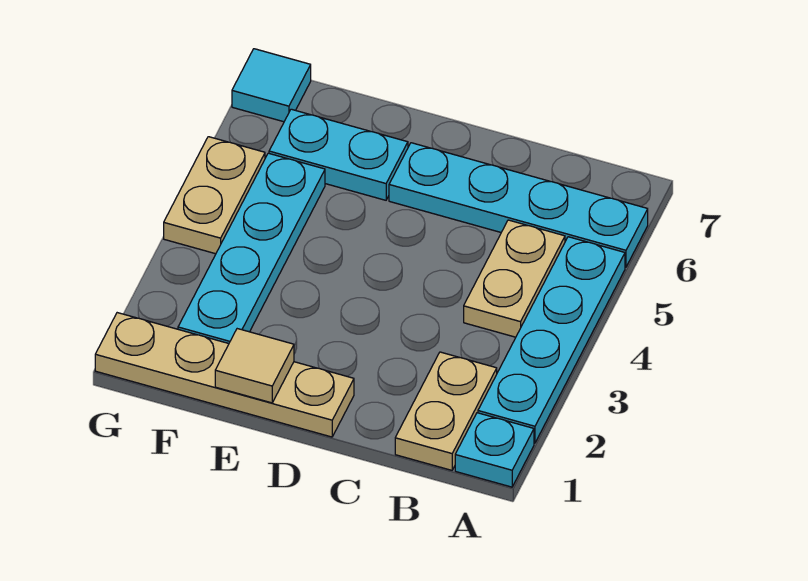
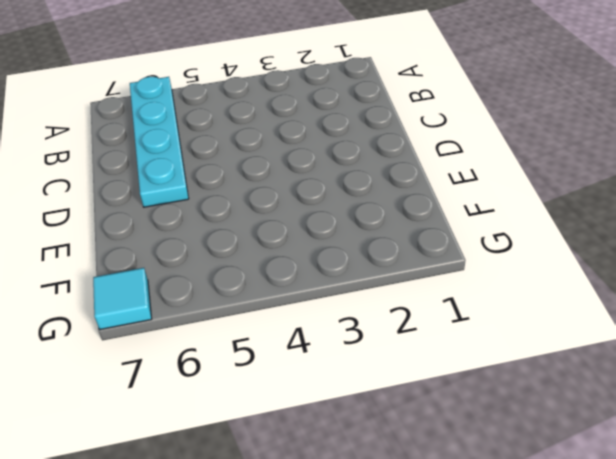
none -> cyan plate A1 level 1
none -> cyan plate A2:A5 level 1

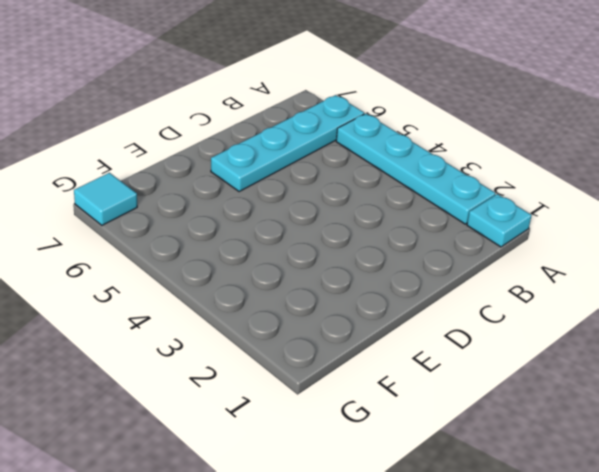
none -> tan plate B1:B2 level 1
none -> tan plate B4:B5 level 1

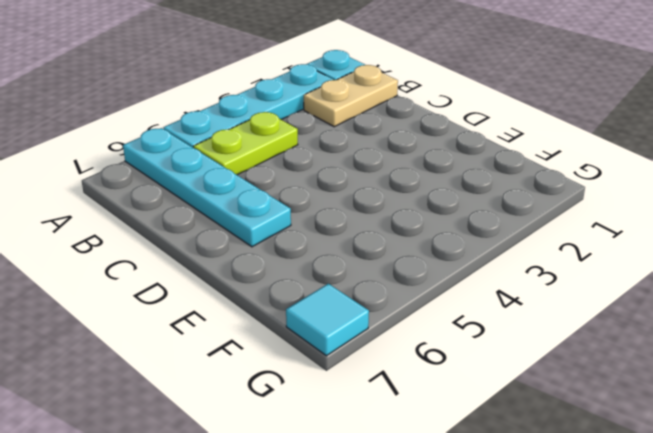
lime plate B4:B5 level 1 -> tan plate B4:B5 level 1
none -> tan plate D1:G1 level 1
none -> cyan plate E6:F6 level 1

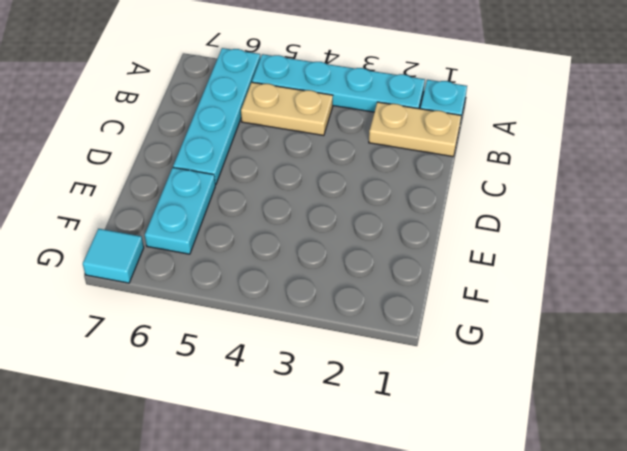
none -> tan plate D1:G1 level 1
none -> cyan plate F2:F5 level 1

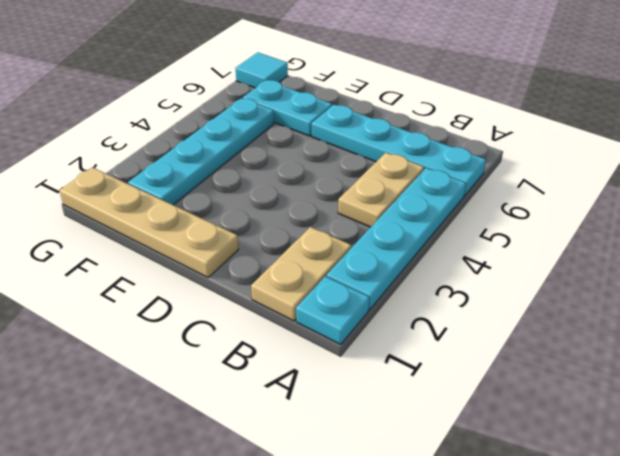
none -> tan plate G4:G5 level 1
none -> tan tile E1 level 2

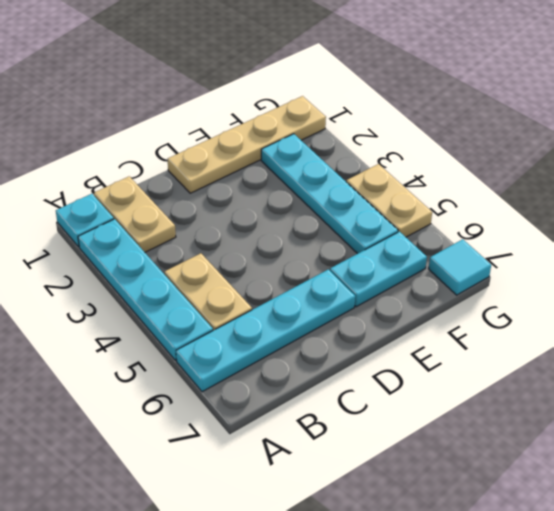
none -> tan tile E1 level 2

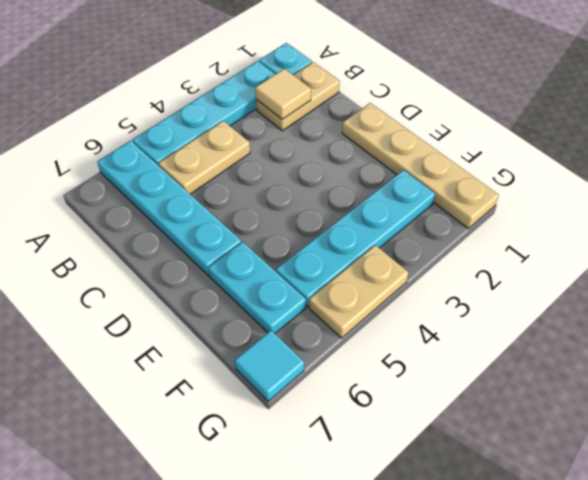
tan tile B2 level 2 -> tan tile E1 level 2

